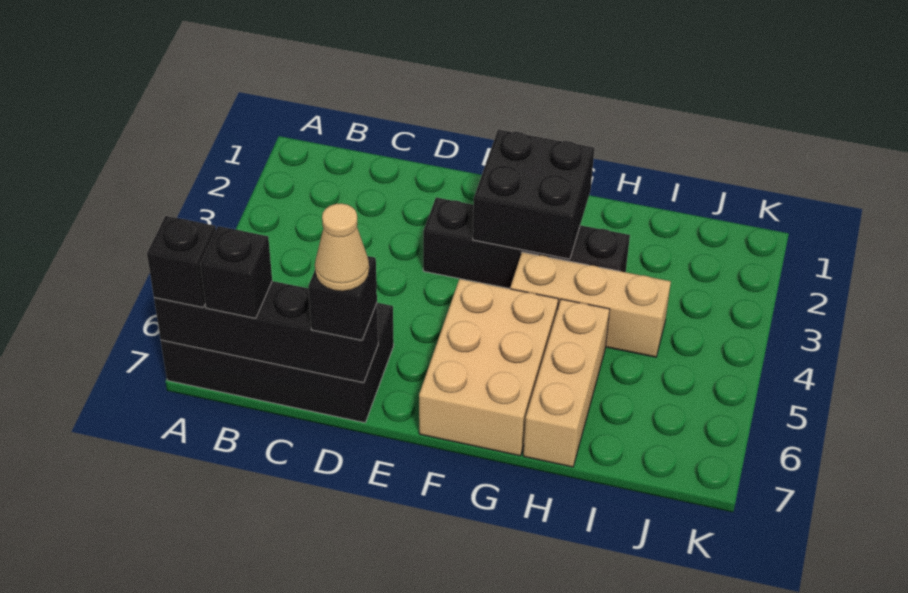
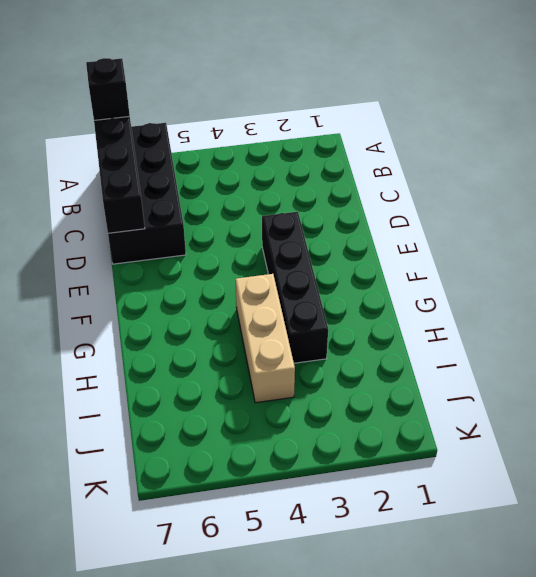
none -> tan brick F5:G7 level 1
none -> tan brick H5:H7 level 1

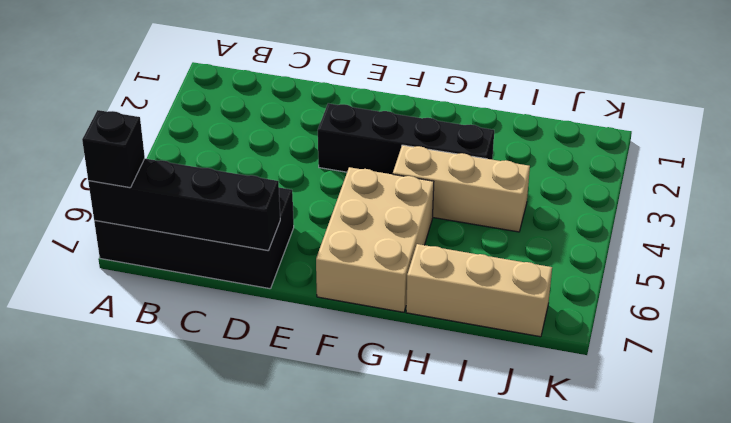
tan brick H7:J7 level 1 -> tan brick H5:H7 level 1
none -> black brick F2:G3 level 2
none -> black brick B7 level 3

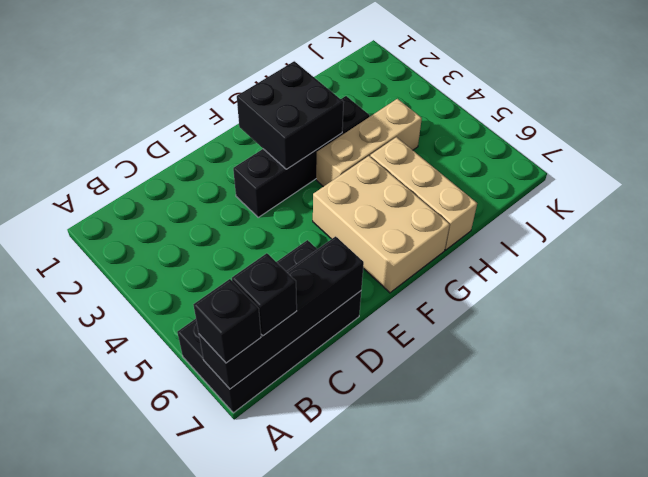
none -> black brick D7 level 3
none -> tan cone D7 level 4

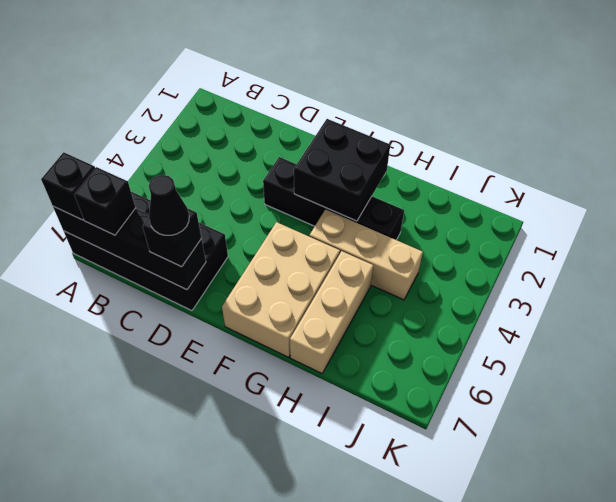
black cone D7 level 4 -> tan cone D7 level 4

